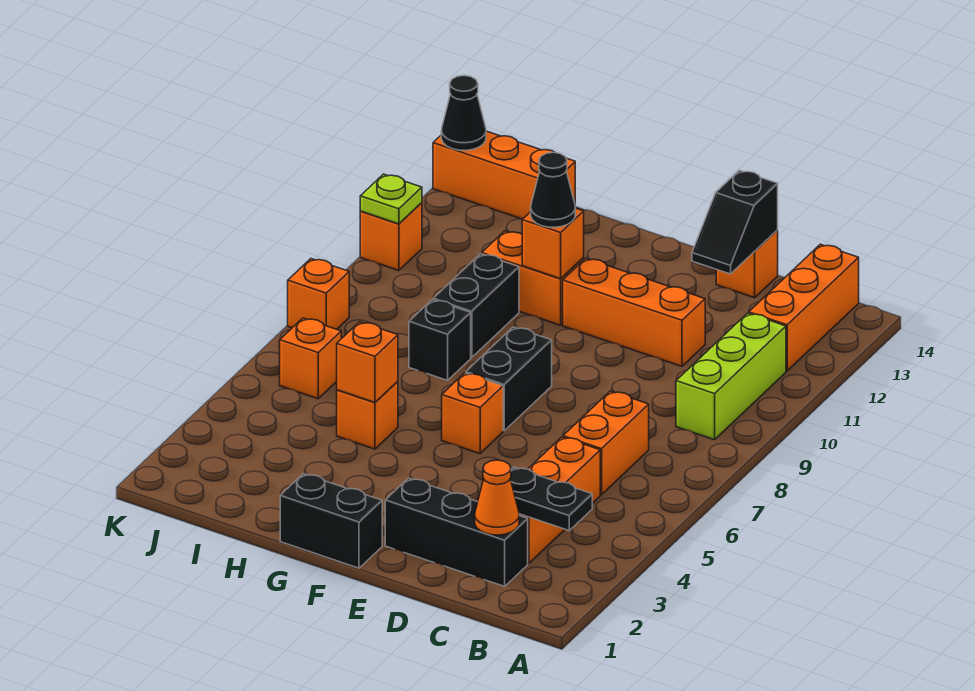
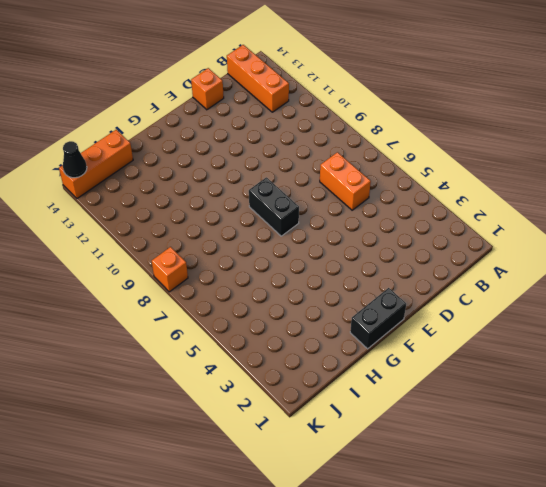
none -> lime brick B9:B11 level 1
none -> black brick C2:E2 level 1
none -> orange brick C3:C5 level 1

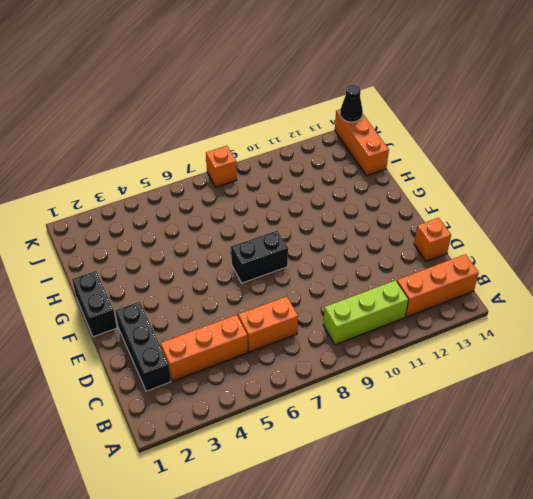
none -> orange brick D11:F11 level 1
none -> orange brick F6 level 1
none -> orange brick G11:H11 level 1

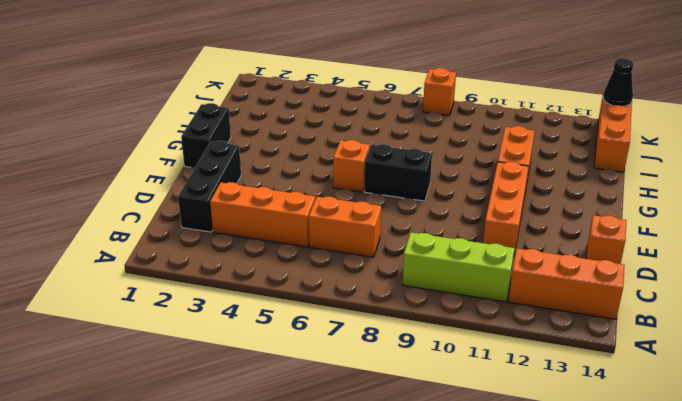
none -> orange brick H5 level 1
none -> black brick H8 level 1
none -> black brick H9:H10 level 1

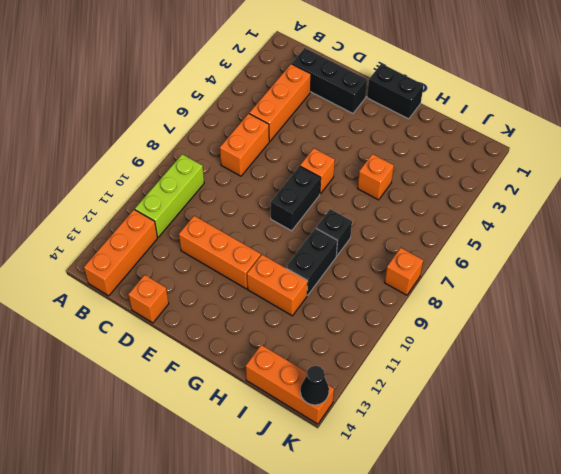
none -> orange brick J6 level 1
none -> orange brick K11 level 1
none -> black plate B3:C3 level 2

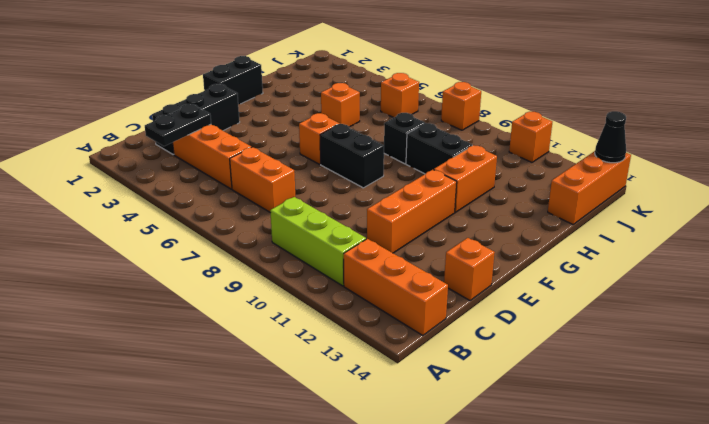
none -> orange cone C2 level 2
none -> black slope D13:D14 level 2 top 14
none -> orange brick G11 level 2

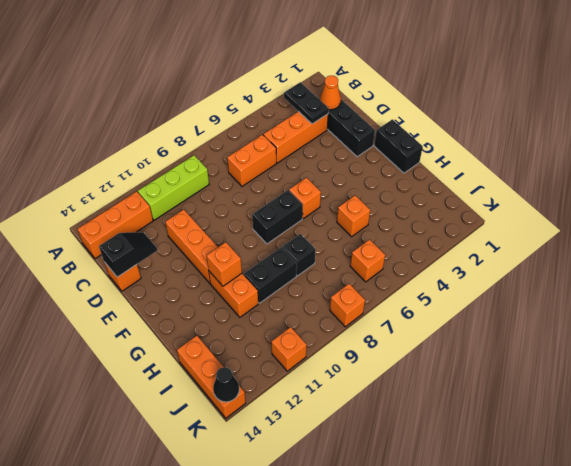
none -> orange brick H5 level 2
none -> lime plate K11 level 2
none -> black cone G11 level 3

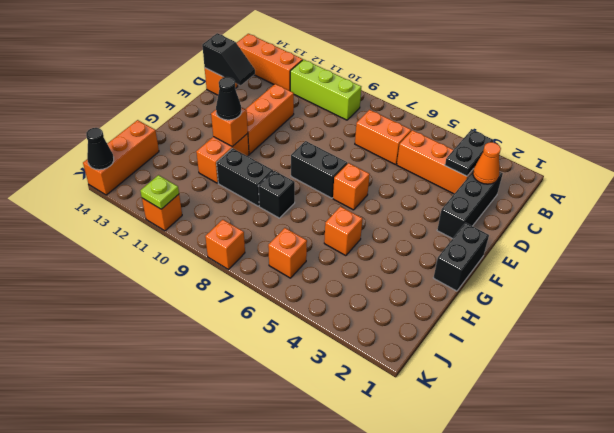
none -> orange brick H5 level 2

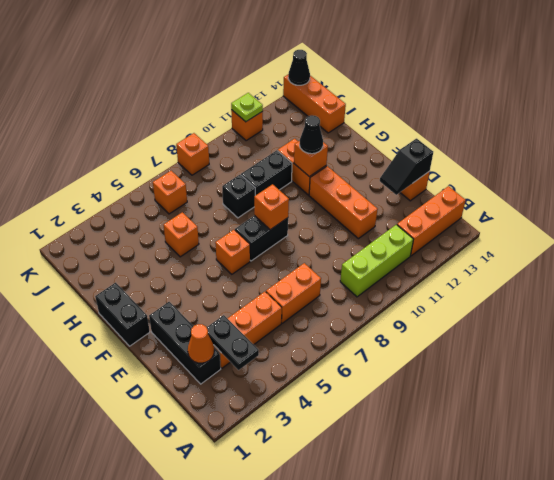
orange brick F8 level 2 -> orange brick H5 level 2

